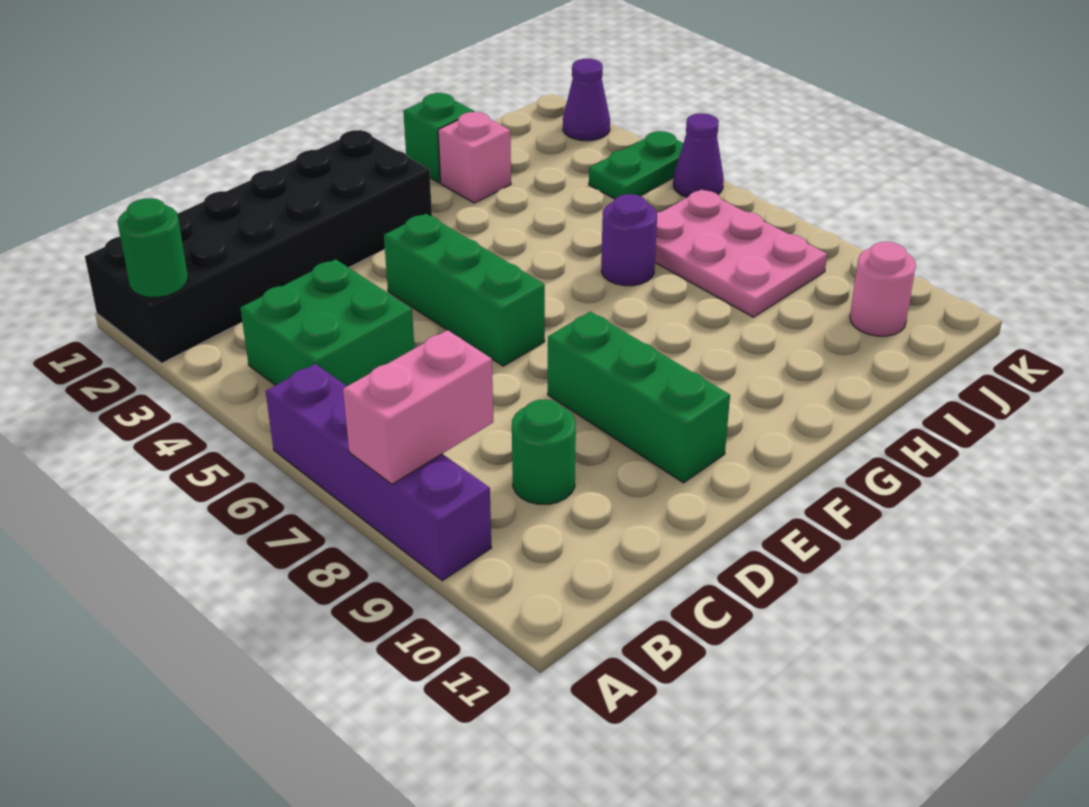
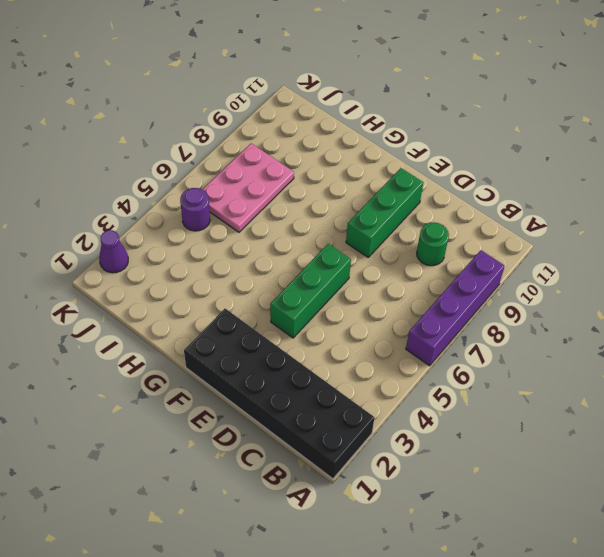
purple round brick J5 level 1 -> purple round brick H6 level 1
none -> green brick B4:C5 level 1
none -> green brick H1 level 1
none -> pink brick H2 level 1

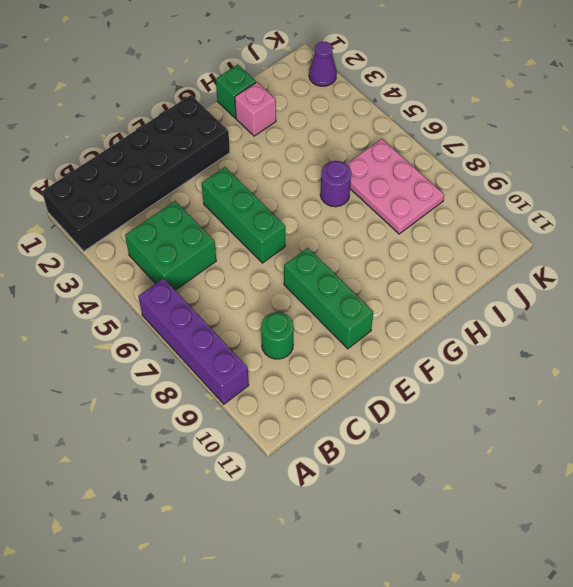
none -> green plate J4:K4 level 1
none -> pink round brick J10 level 1
none -> purple cone K5 level 1

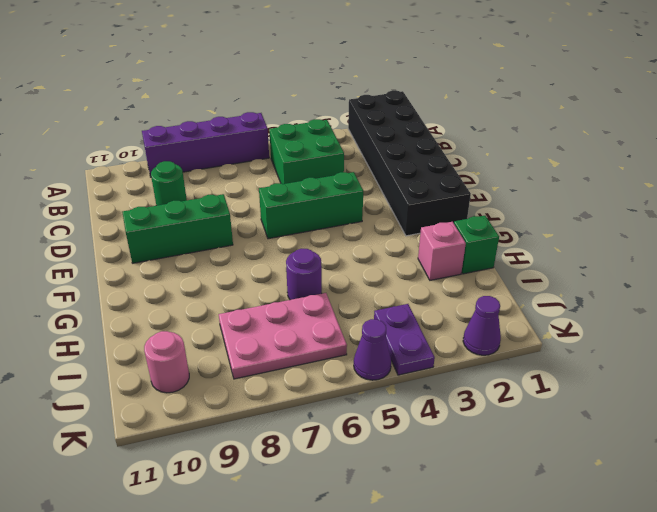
purple plate J4:K4 level 1 -> green plate J4:K4 level 1
none -> green round brick A2 level 2
none -> pink brick A8:B8 level 2

